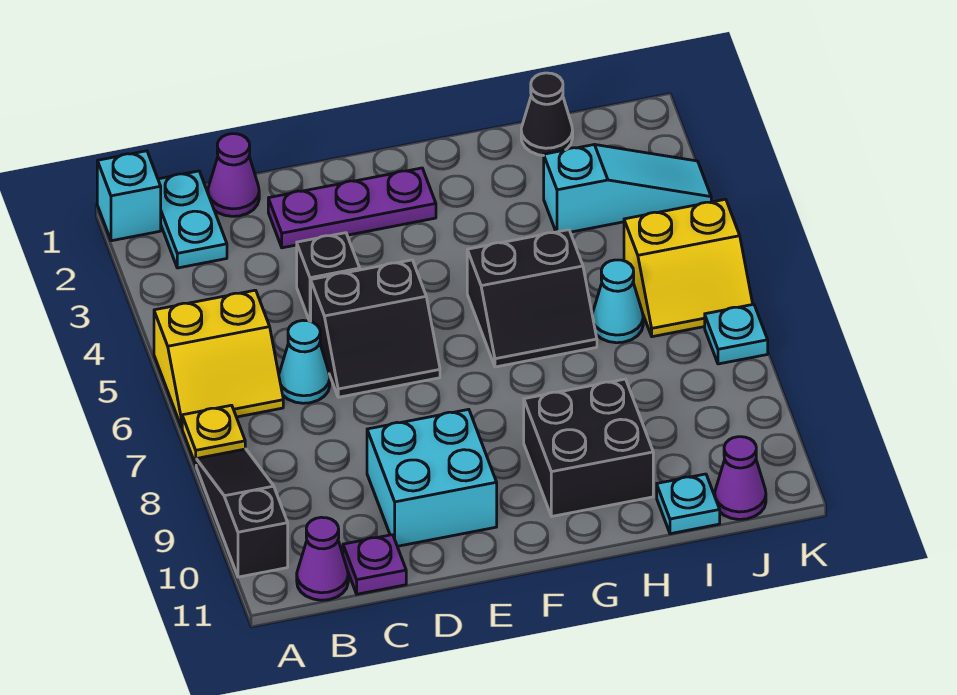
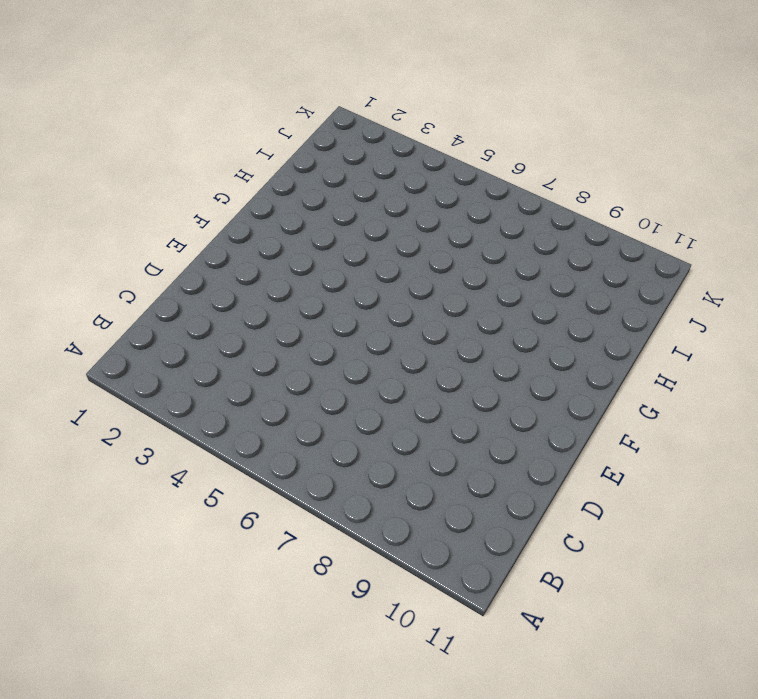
none -> cyan brick A1 level 1
none -> yellow slope A5:B6 level 1 top 5
none -> yellow plate A7 level 1

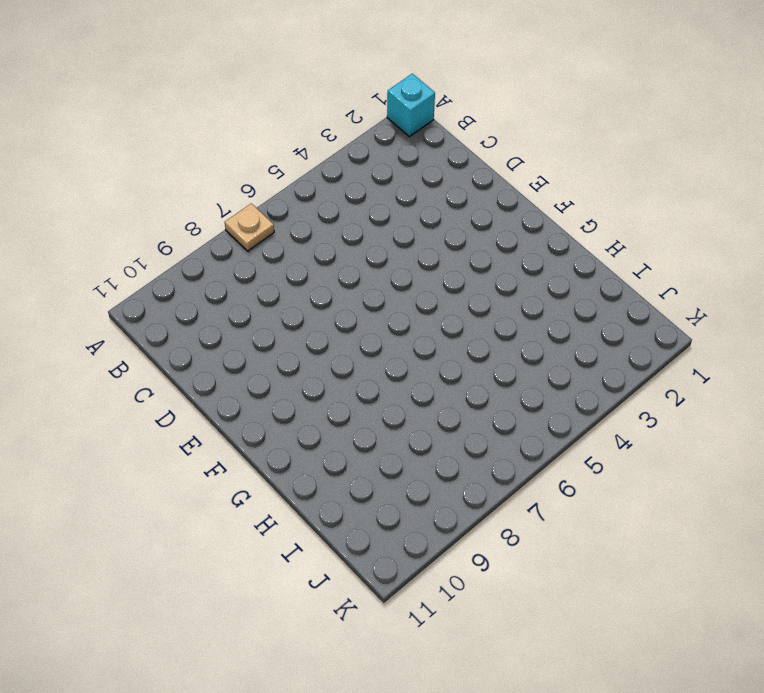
tan plate A7 level 1 -> yellow plate A7 level 1
none -> yellow slope A5:B6 level 1 top 5
none -> black slope A8:A10 level 1 top 10
none -> cyan plate B1:B2 level 1

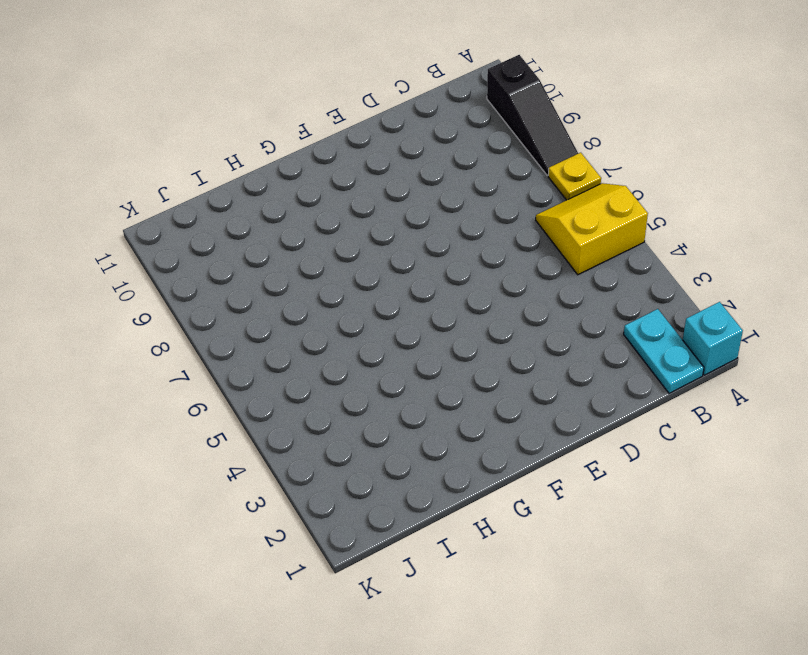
none -> purple cone B11 level 1
none -> purple cone C1 level 1
none -> cyan cone C6 level 1

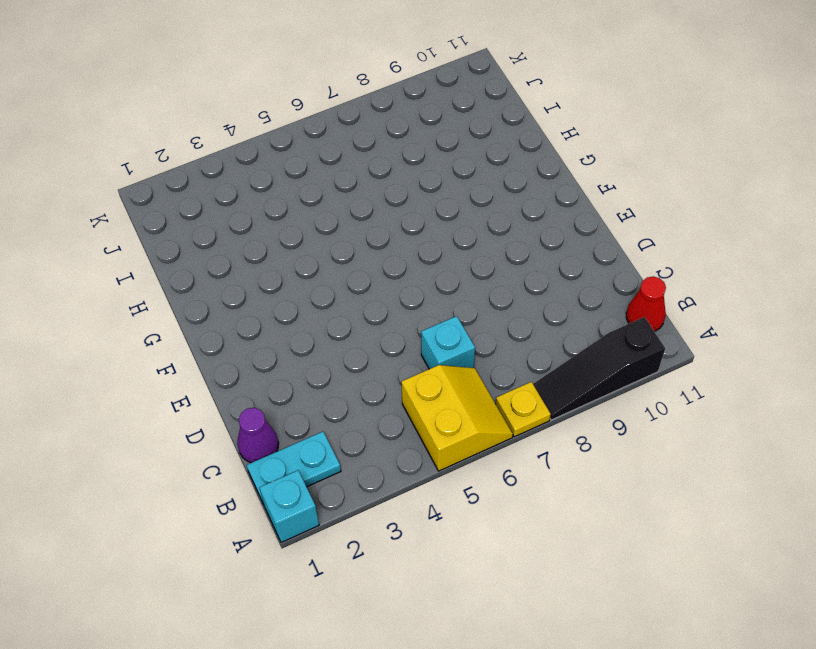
red cone B11 level 1 -> purple cone B11 level 1
cyan brick C6 level 1 -> cyan cone C6 level 1
none -> purple plate C11 level 1
none -> purple plate D2:F2 level 1
none -> black brick D4 level 1

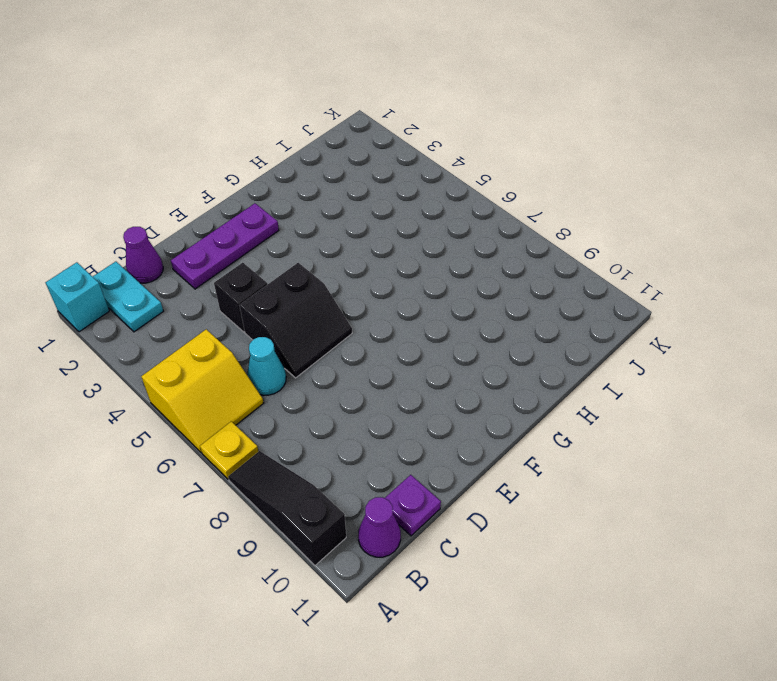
none -> cyan brick D9:E10 level 1
none -> black slope G5:H6 level 1 top 5
none -> black brick G9:H10 level 1

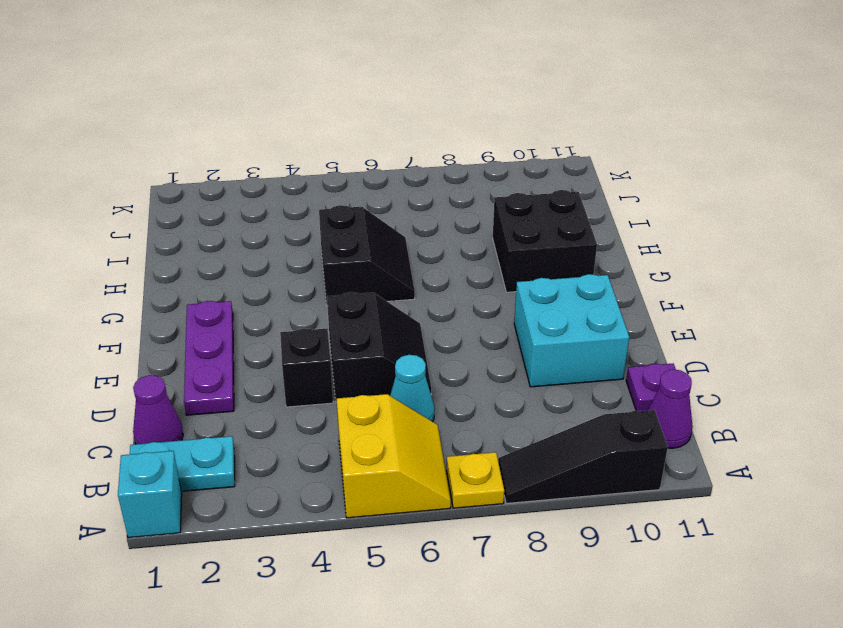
none -> black cone I1 level 1
none -> cyan slope I3:K3 level 1 top I
none -> cyan cone I6 level 1

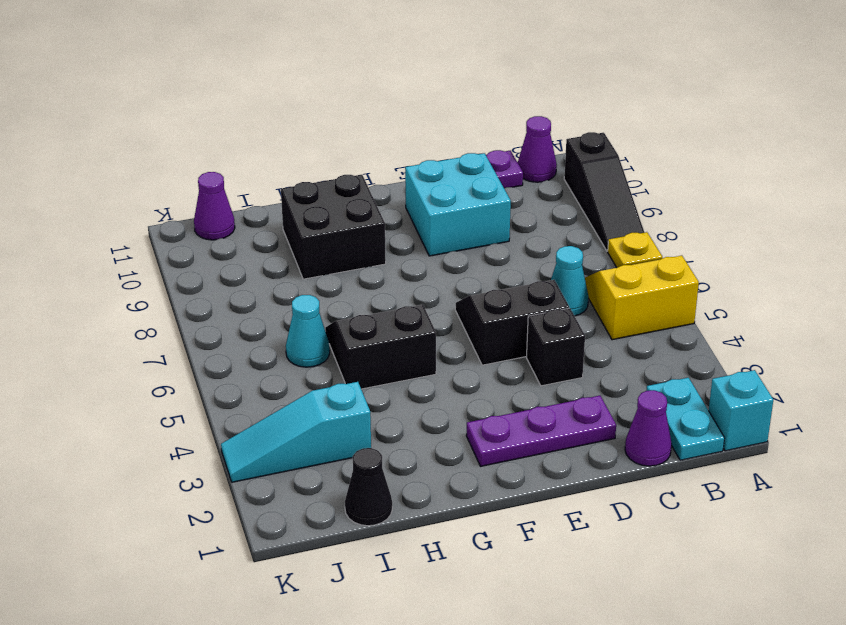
none -> cyan plate I11 level 1
none -> yellow slope J5:K6 level 1 top 5
none -> cyan plate K7 level 1

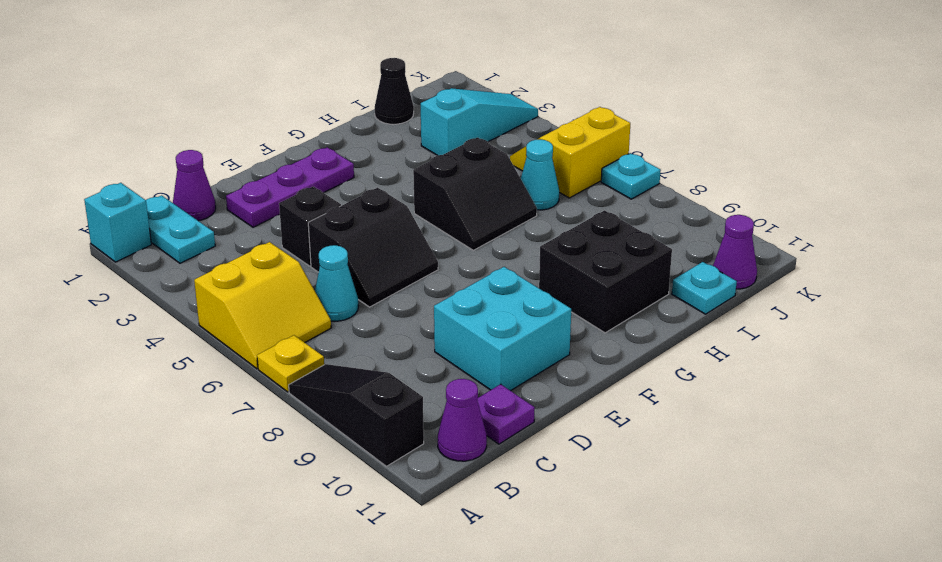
yellow slope J5:K6 level 1 top 6 -> yellow slope J5:K6 level 1 top 5

